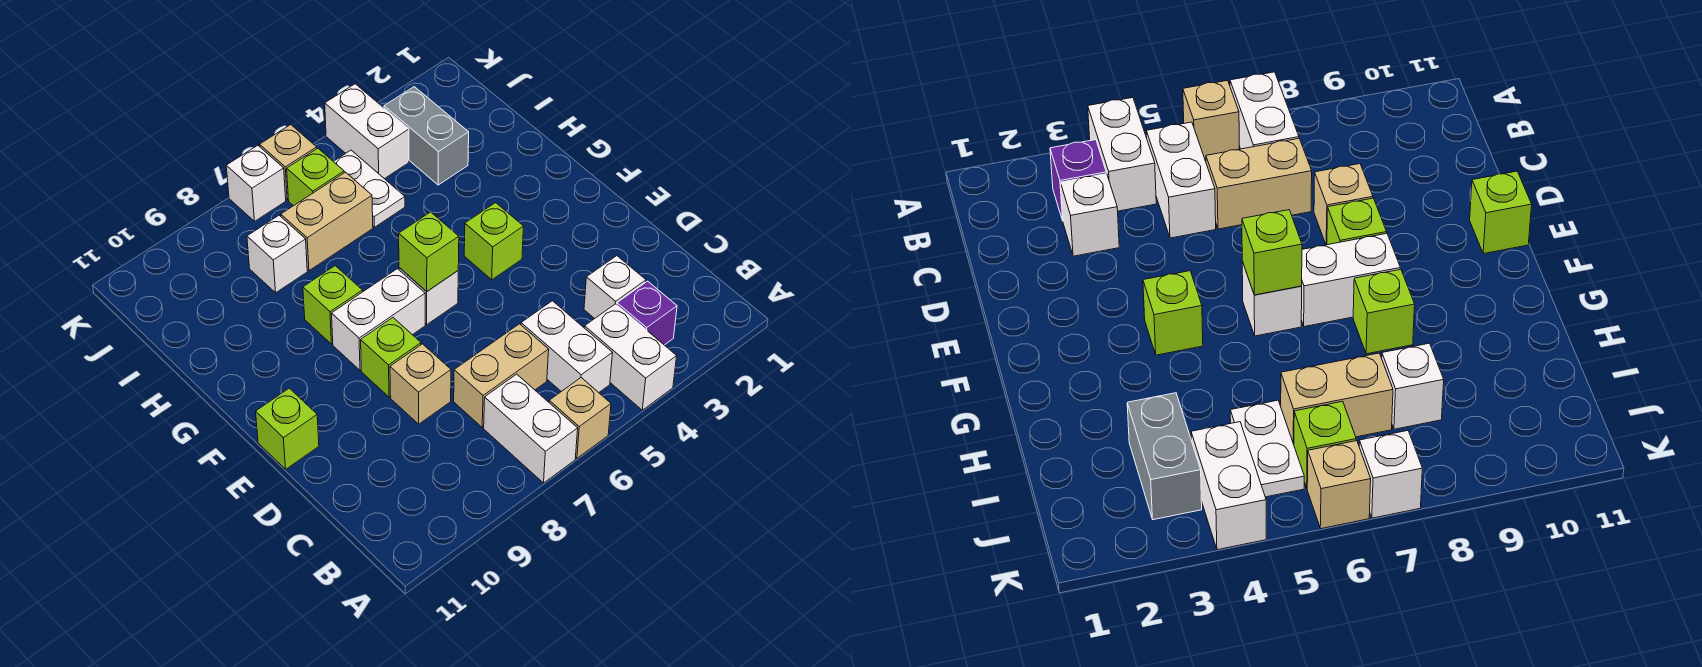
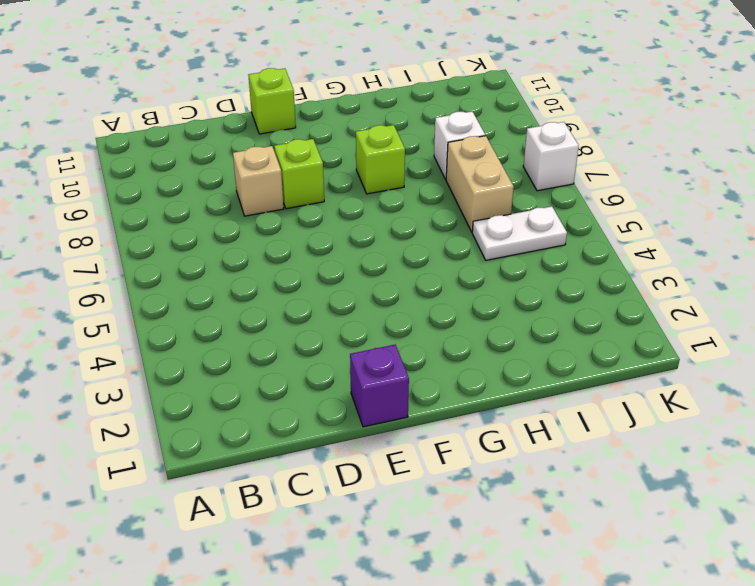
purple brick E1 level 1 -> purple brick B3 level 1
none -> white brick A4:B4 level 1
none -> tan brick A6 level 1
none -> white brick A7:B7 level 1

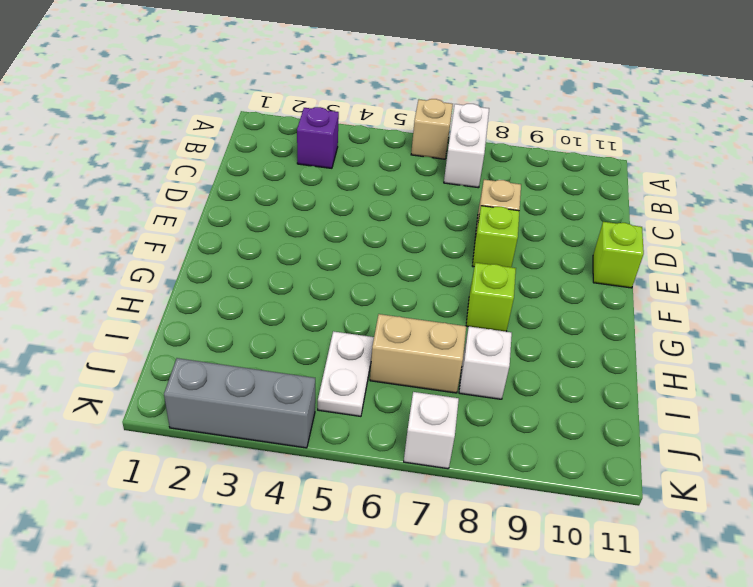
grey brick K2:K4 level 1 -> white brick J4:K4 level 1
none -> white brick A4:B4 level 1
none -> white brick B5:C5 level 1
none -> white brick C3 level 1

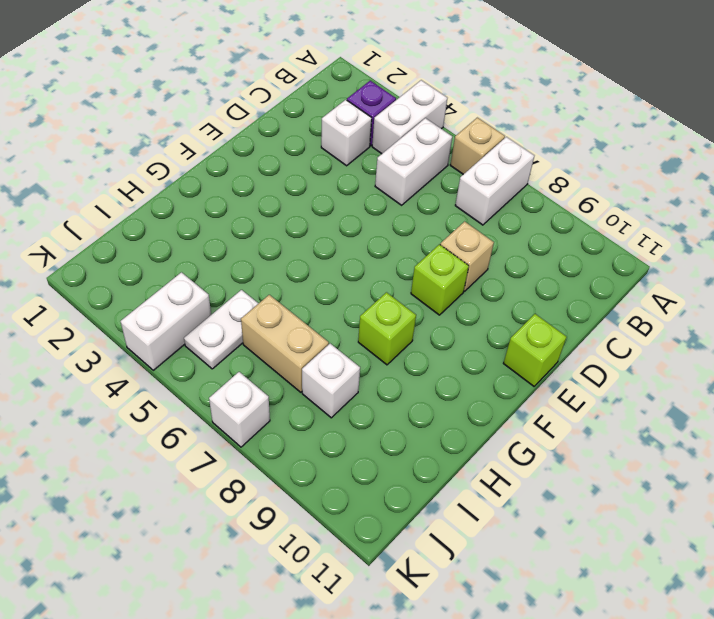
none -> tan brick C6:C7 level 1
none -> lime brick F4 level 1
none -> white brick F6 level 1

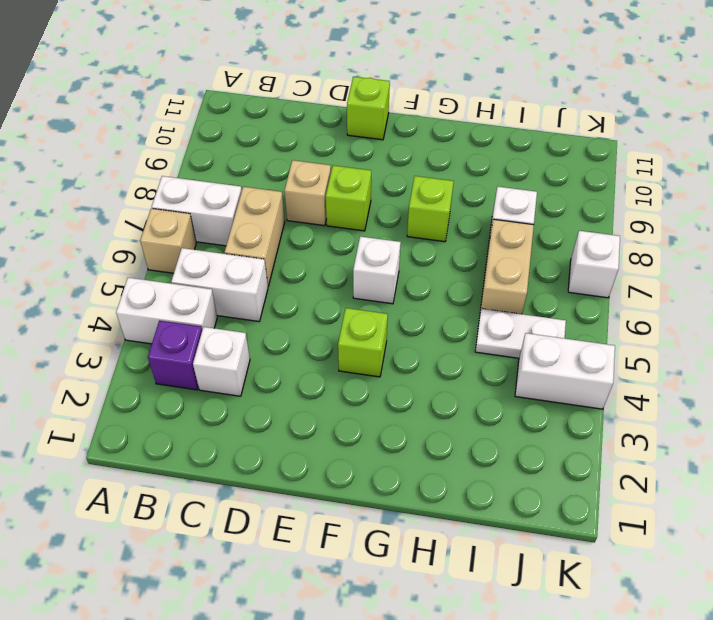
none -> white brick F7:F8 level 1
none -> grey brick I3:J3 level 1
none -> lime brick J6 level 1

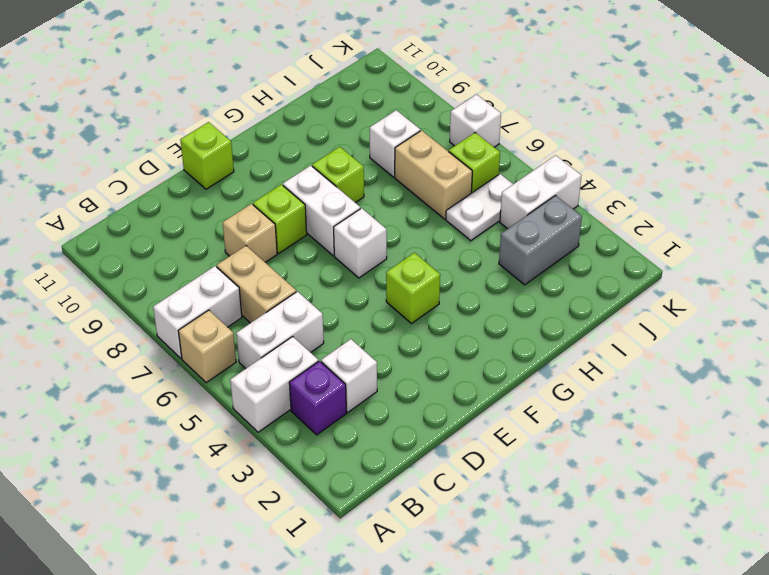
none -> tan brick K6 level 1
none -> lime brick F6 level 2

